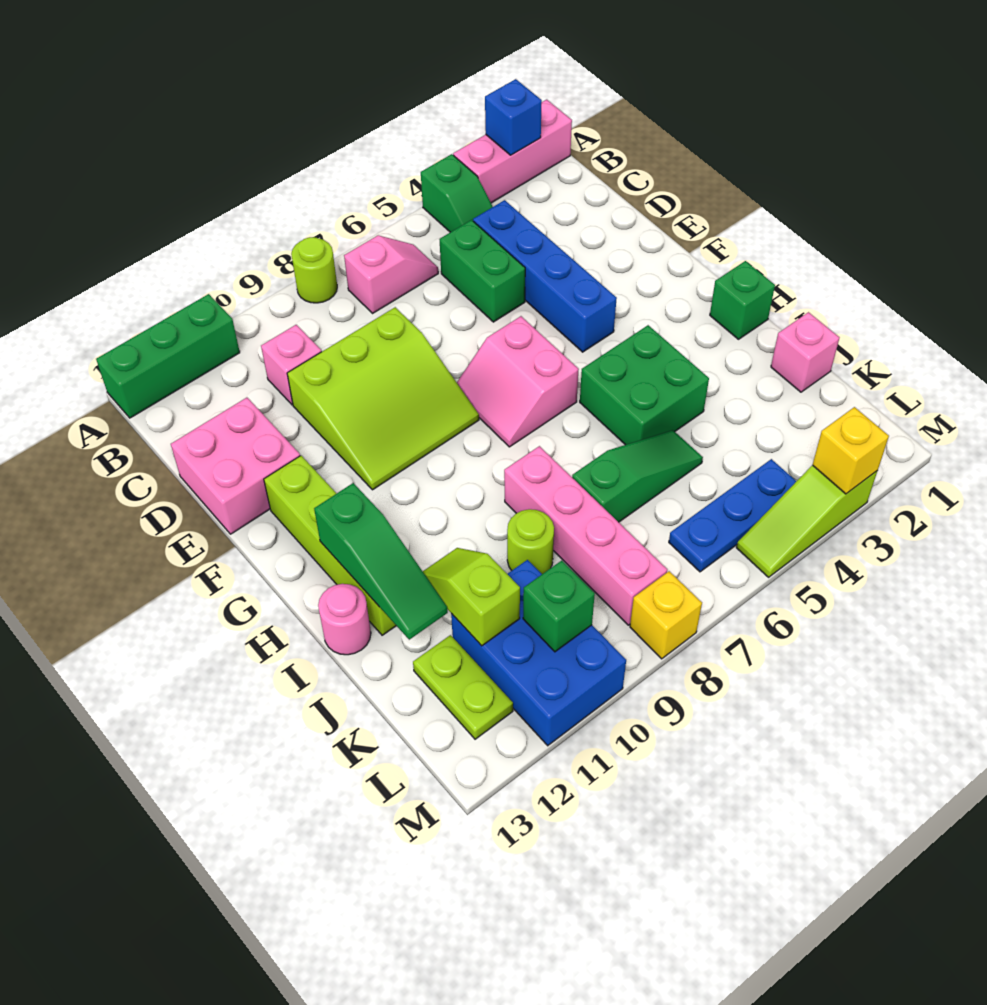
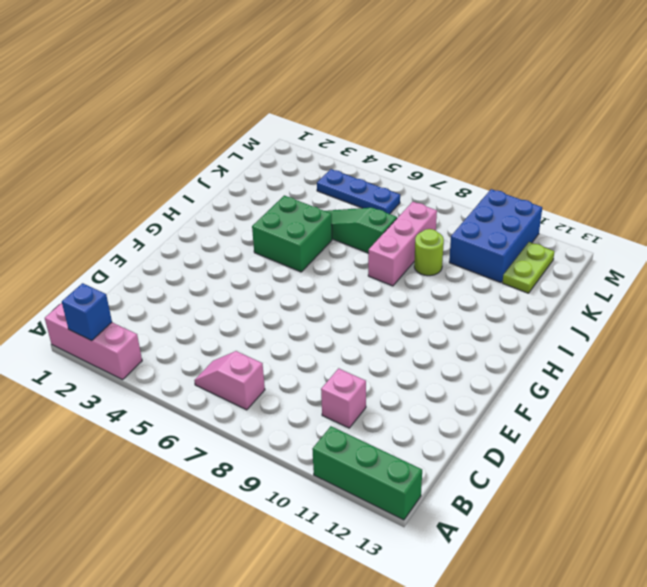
pink brick I8:K8 level 1 -> pink brick I8:L8 level 1
none -> green slope A4:B4 level 1 top A
none -> lime round brick A8 level 1
none -> blue brick C4:F4 level 1

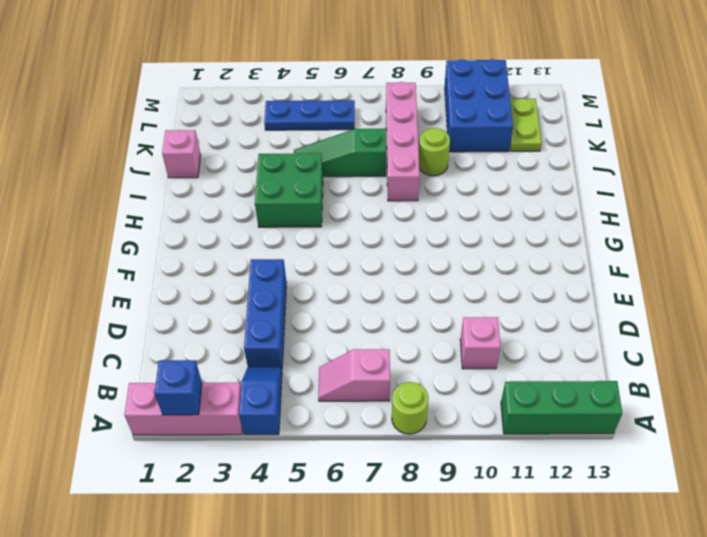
blue slope A4:B4 level 1 top A -> green slope A4:B4 level 1 top A
blue brick C4:E4 level 1 -> blue brick C4:F4 level 1
none -> green brick C5:D5 level 1
none -> lime slope D8:F10 level 1 top D
none -> pink brick D12:E13 level 1

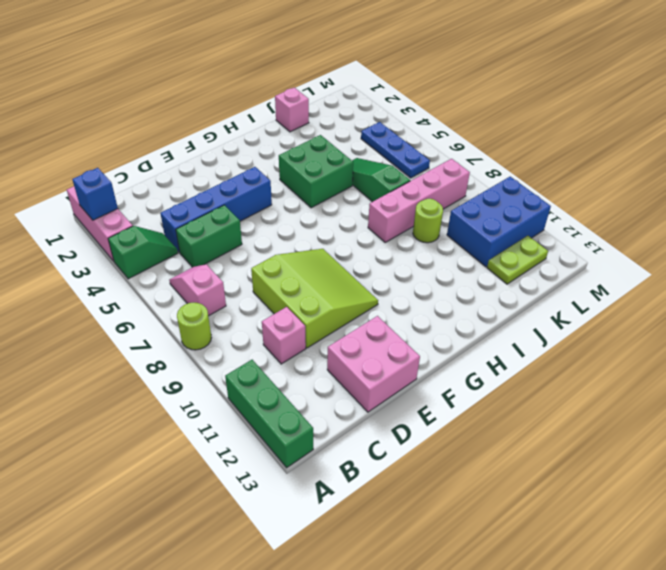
none -> pink slope F6:G7 level 1 top 6
none -> lime brick F12:I12 level 1
none -> green brick H1 level 1

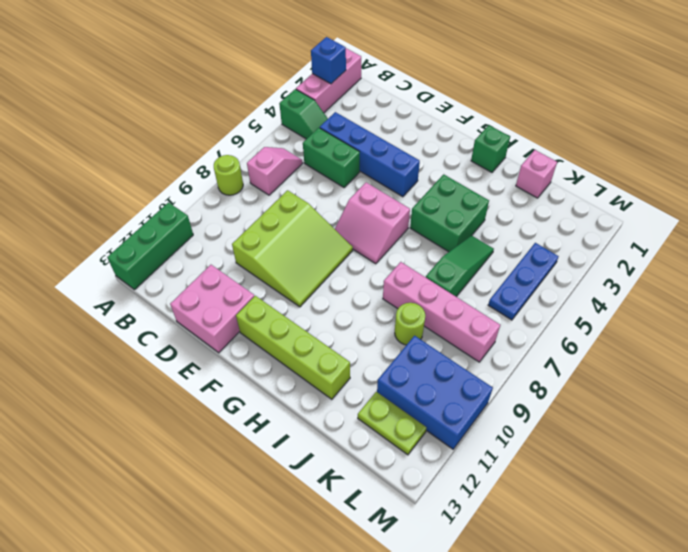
none -> pink brick C10 level 1
none -> pink round brick I13 level 1
none -> lime slope M3:M5 level 1 top 3

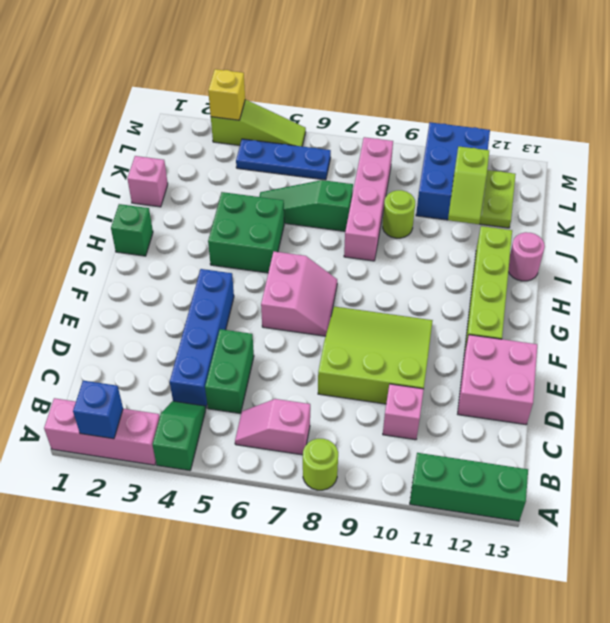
none -> yellow brick M8 level 1
none -> green slope H12:J12 level 2 top H
none -> green brick L10 level 2

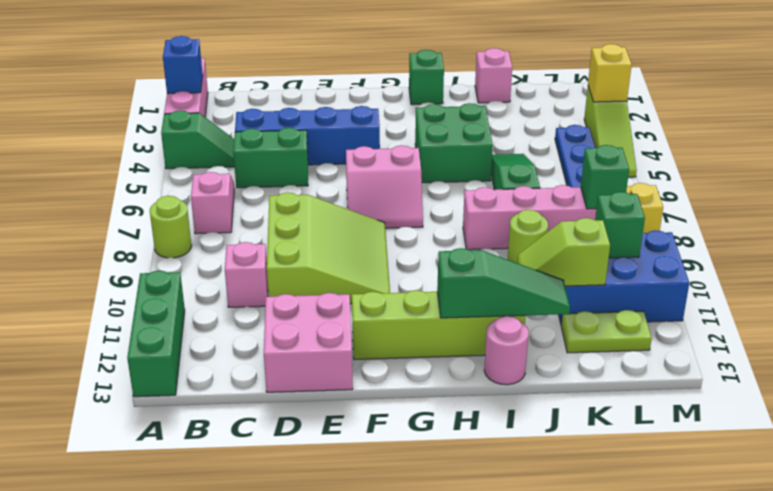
green brick L8 level 2 -> none

